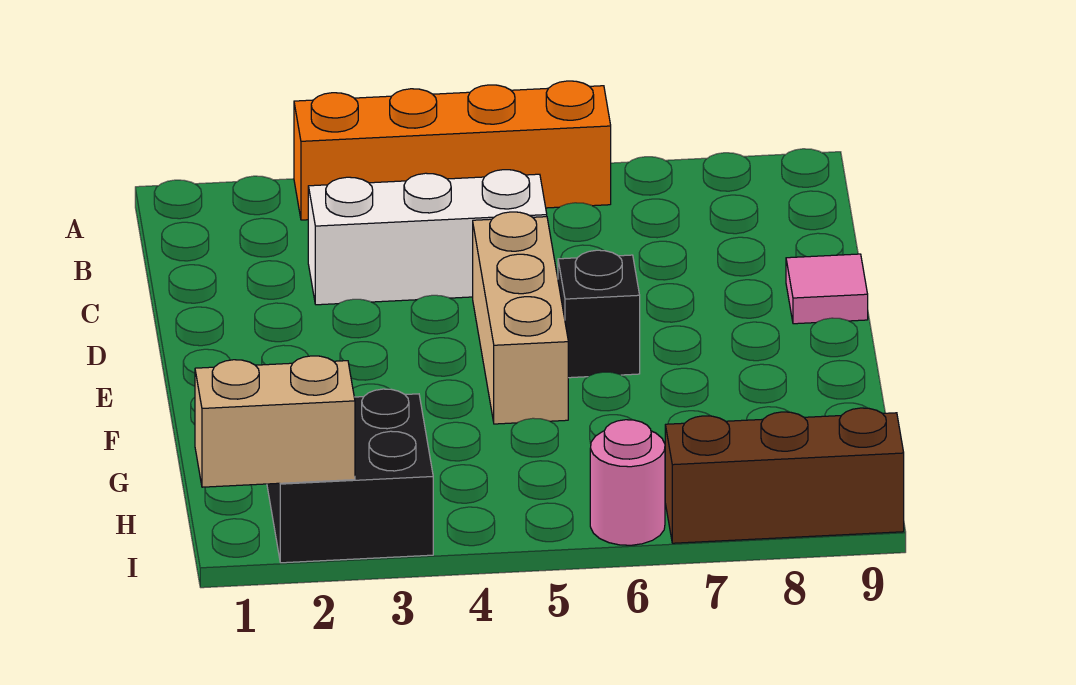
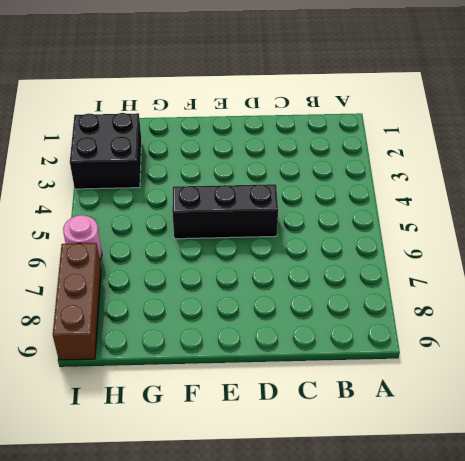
black brick D5:F5 level 1 -> tan brick D5:F5 level 1
none -> orange brick A3:A6 level 1
none -> white brick C3:C5 level 1

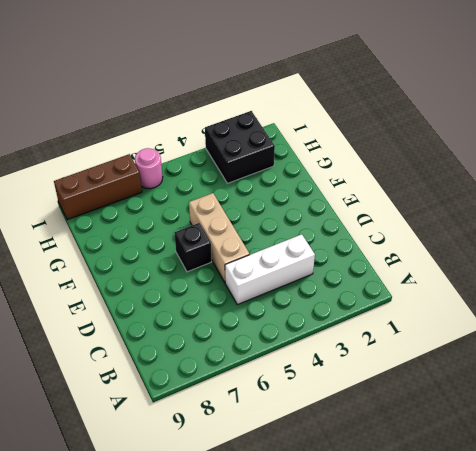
none -> orange brick A3:A6 level 1
none -> pink tile D9 level 1

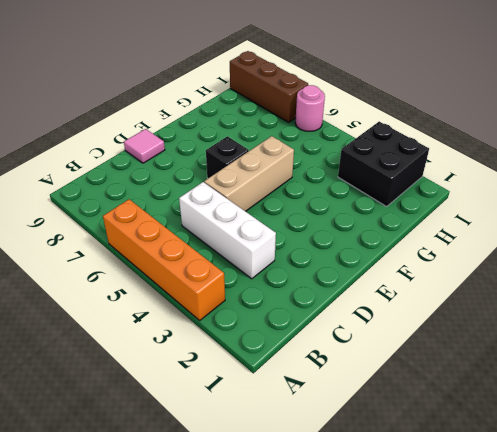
none -> tan brick I1:I2 level 2

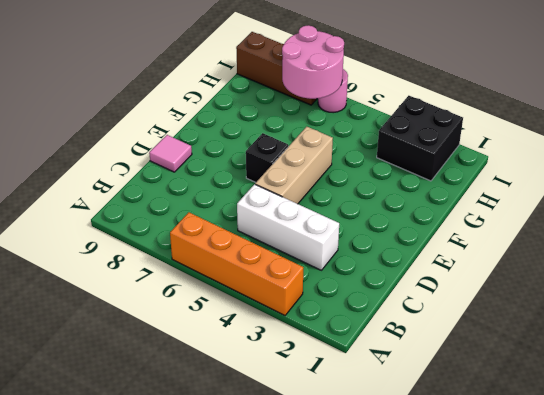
pink round brick H6:I7 level 2 -> none
none -> tan brick I1:I2 level 2

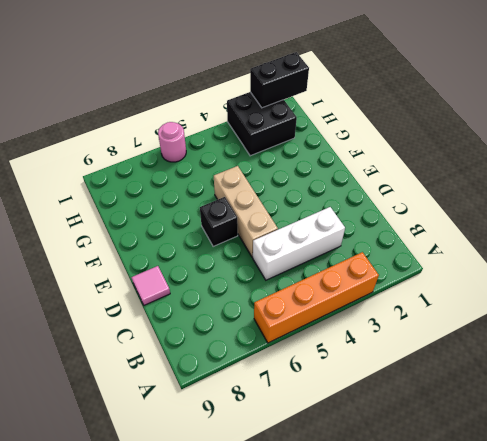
black brick I1:I2 level 2 -> tan brick I1:I2 level 2
none -> brown brick I7:I9 level 1

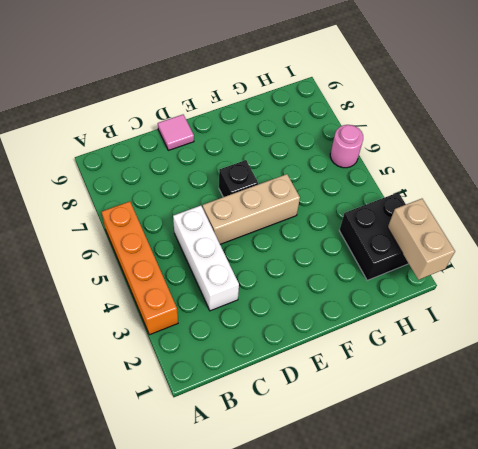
none -> brown brick I7:I9 level 1

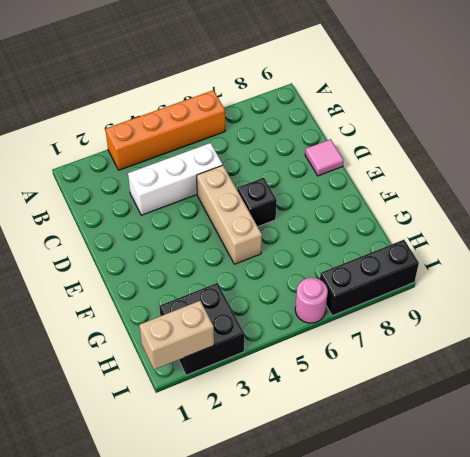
black brick I7:I9 level 1 -> brown brick I7:I9 level 1

